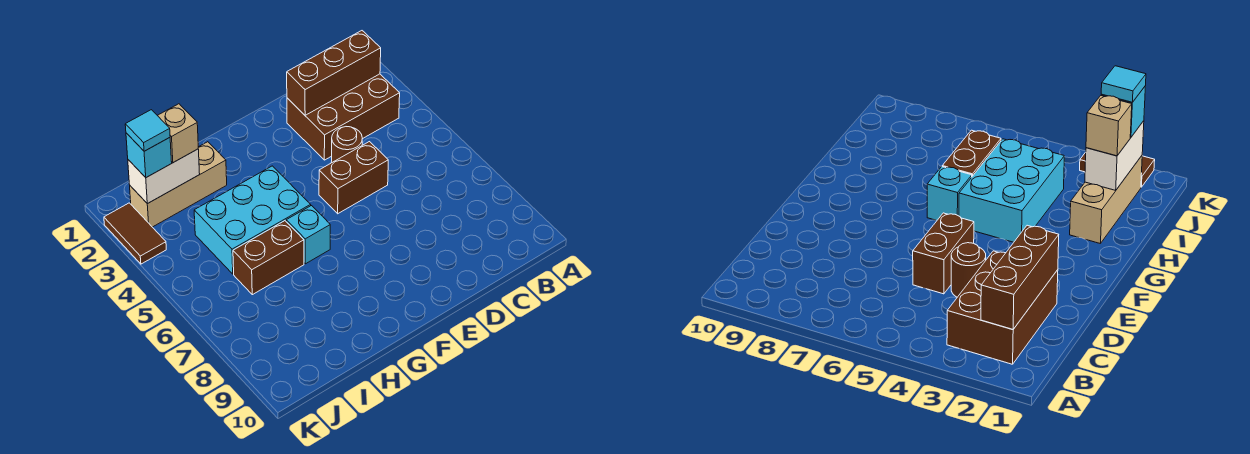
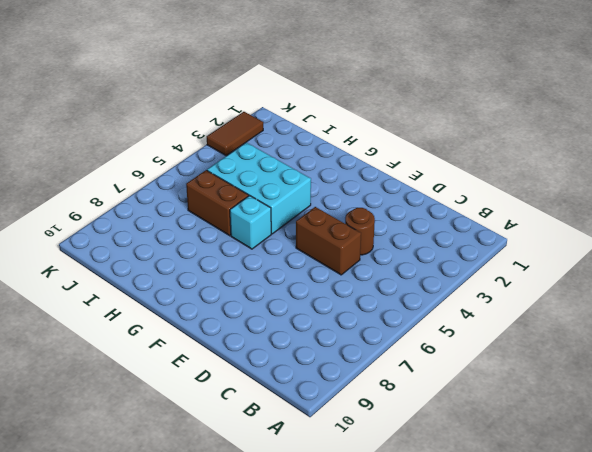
none -> brown brick B2:D3 level 1
none -> tan brick H2:J2 level 1
none -> brown brick B2:D2 level 2

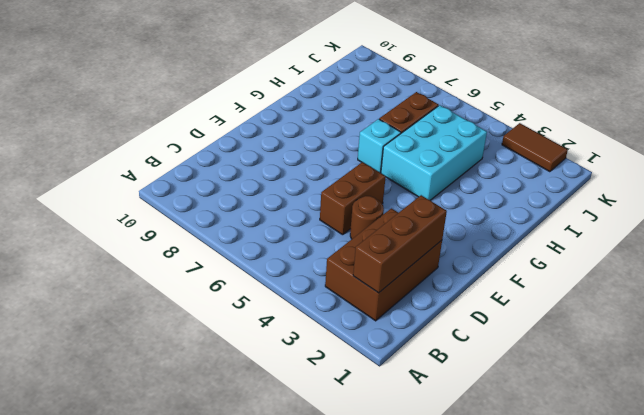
none -> tan brick H2:J2 level 1
none -> white brick I2:J2 level 2
none -> tan brick I2 level 3

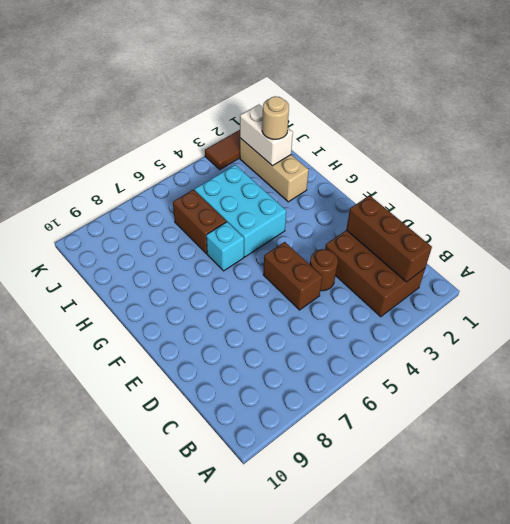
tan round brick I2 level 3 -> tan brick I2 level 3
none -> cyan brick J2 level 3
none -> cyan tile J2 level 4

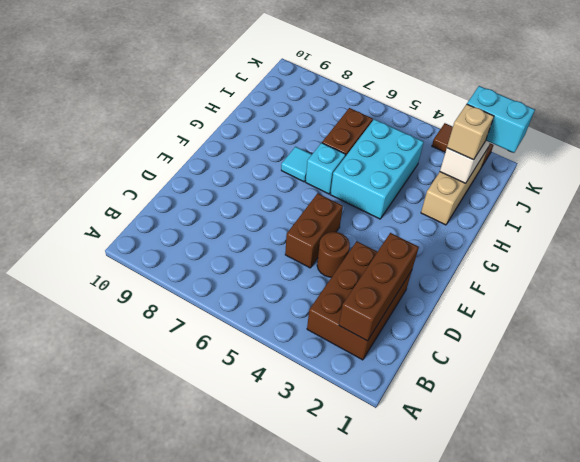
cyan tile G7 level 1 -> cyan tile J2 level 4
cyan brick J1:J2 level 3 -> cyan brick J2 level 3

